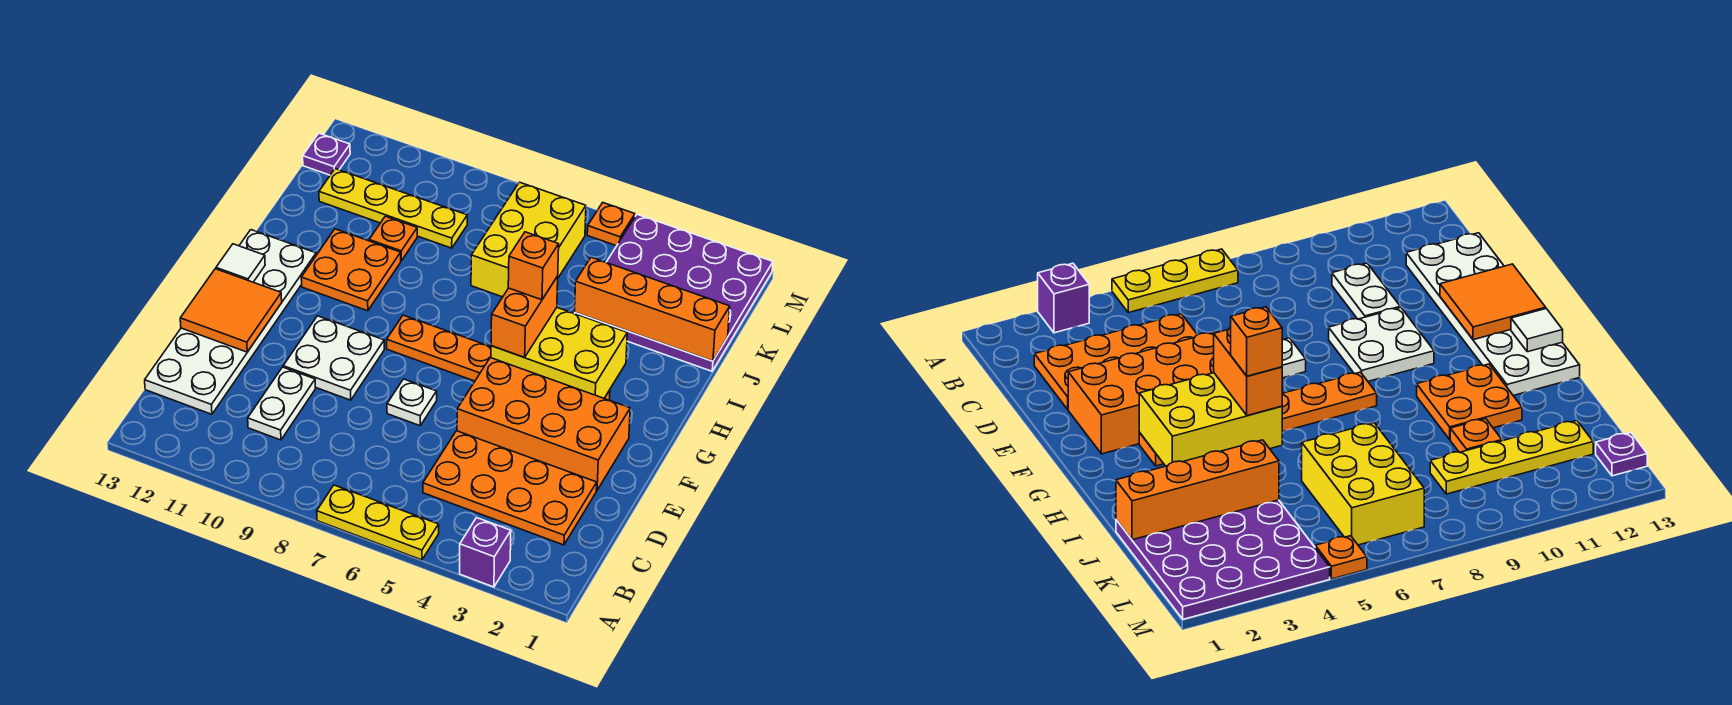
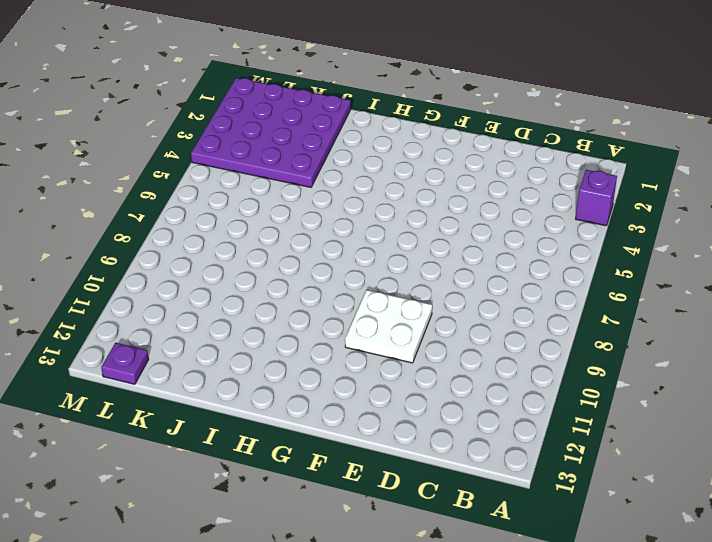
none -> yellow plate A5:A7 level 1
none -> orange plate C2:D5 level 1
none -> white plate C10:D10 level 1

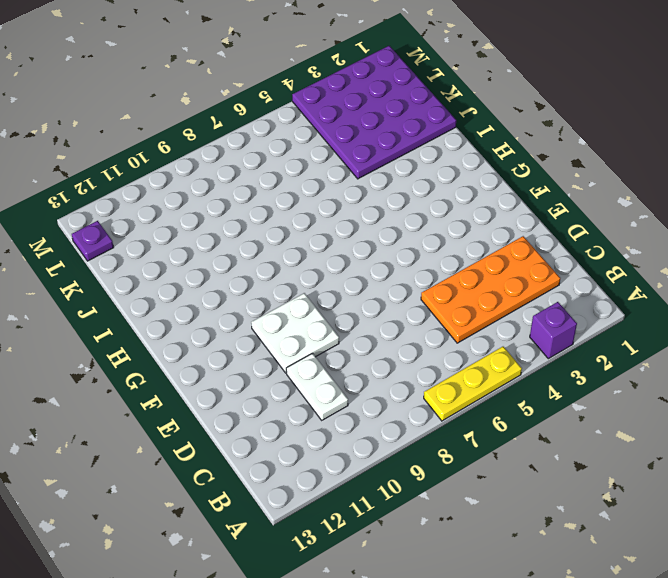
none -> white plate C12:H13 level 1
none -> orange brick E2:F5 level 1
none -> white plate E7 level 1

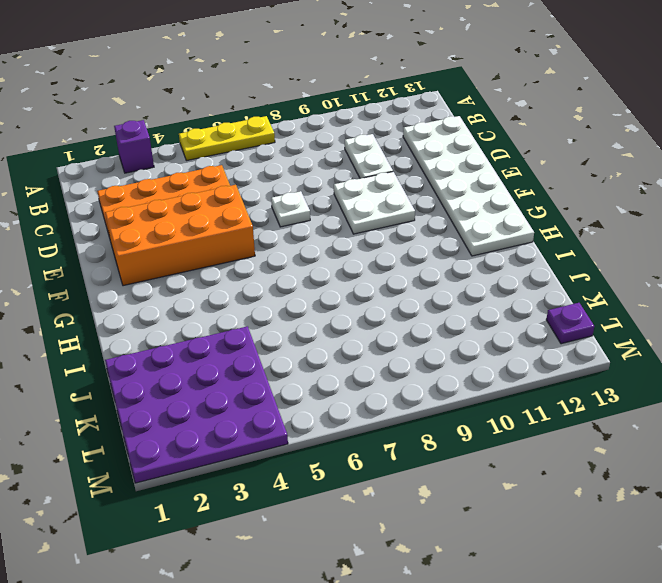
none -> orange plate G3:G8 level 1
none -> orange plate H10:I11 level 1
none -> yellow brick J6:L7 level 1

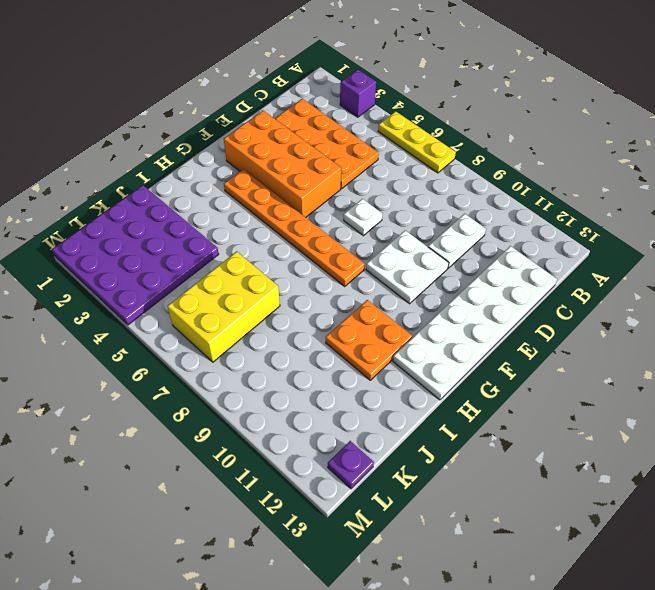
none -> orange plate J10 level 1
none -> yellow plate K9:K12 level 1
none -> orange plate M5 level 1

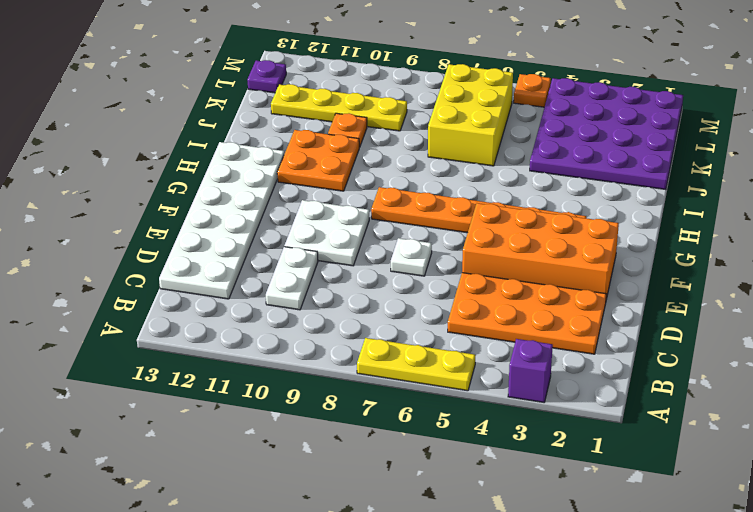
none -> orange tile E12:F13 level 2
none -> yellow brick G3:H5 level 2
none -> white tile G13 level 2

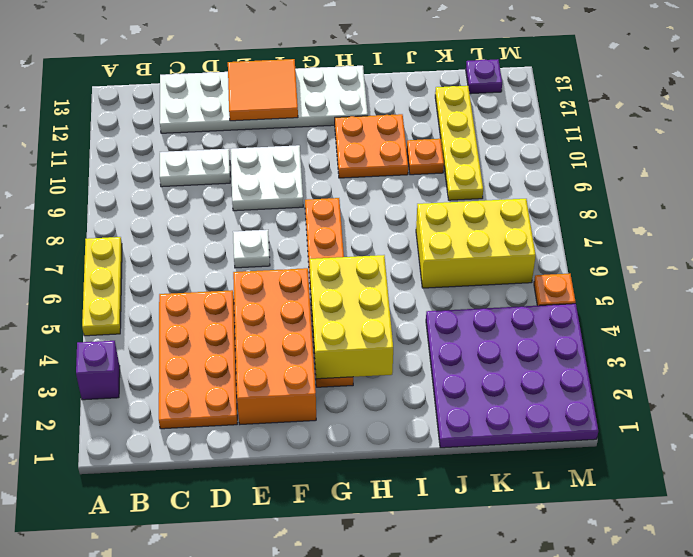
none -> white tile G13 level 2
none -> orange brick J1:J4 level 2
none -> orange brick G5:H5 level 3

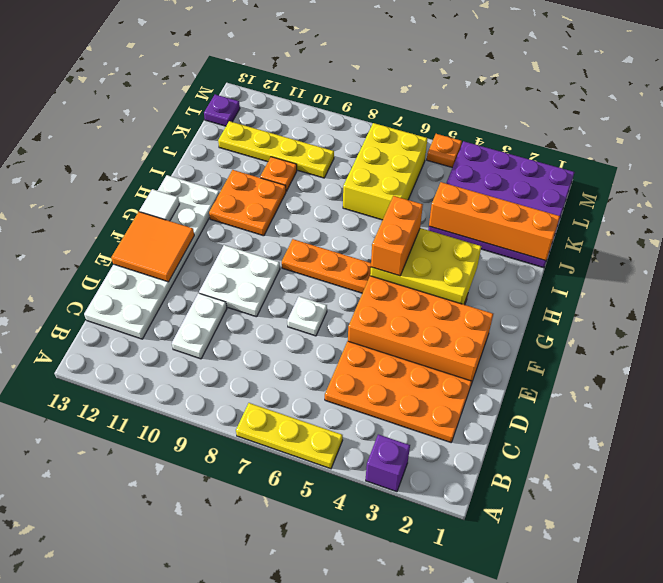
none -> orange brick H5 level 4

